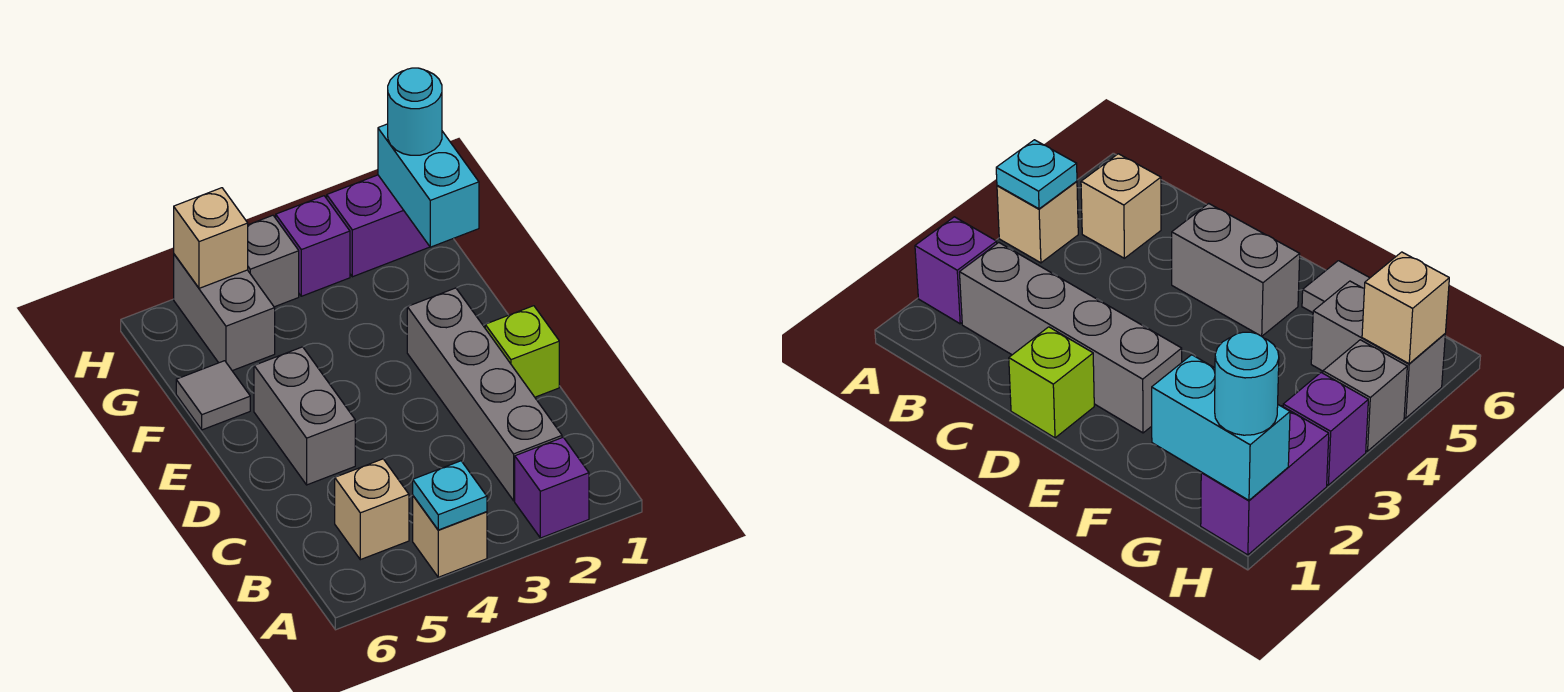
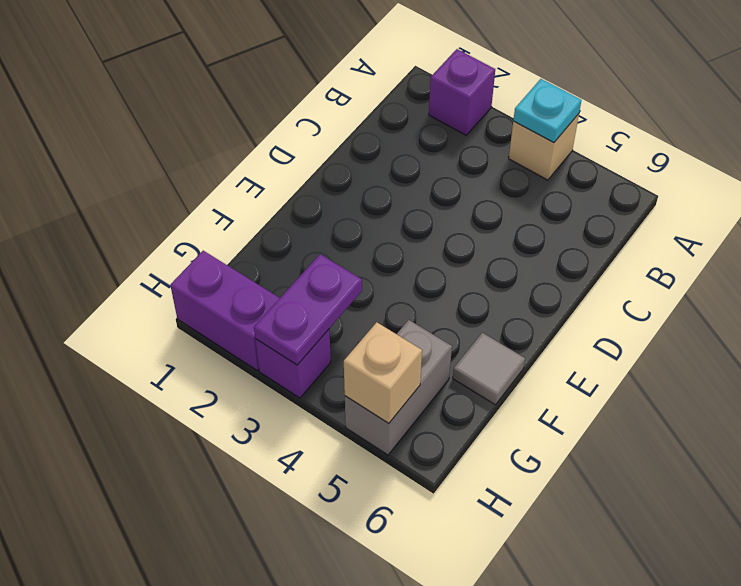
purple plate G3:H3 level 2 -> none
none -> grey brick B2:E2 level 1
none -> tan brick B5 level 1
none -> lime brick D1 level 1

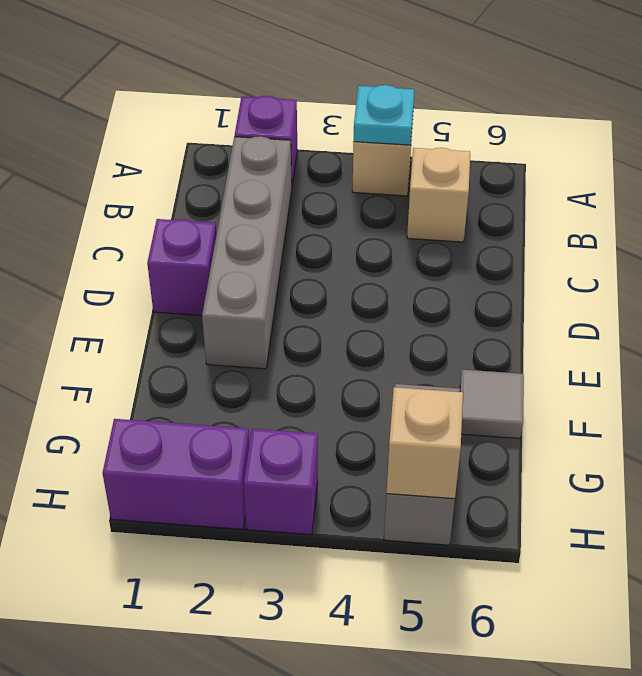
purple brick D1 level 1 -> lime brick D1 level 1
none -> grey brick D5:E5 level 1
none -> grey brick H4 level 1
none -> cyan brick G1:H1 level 2

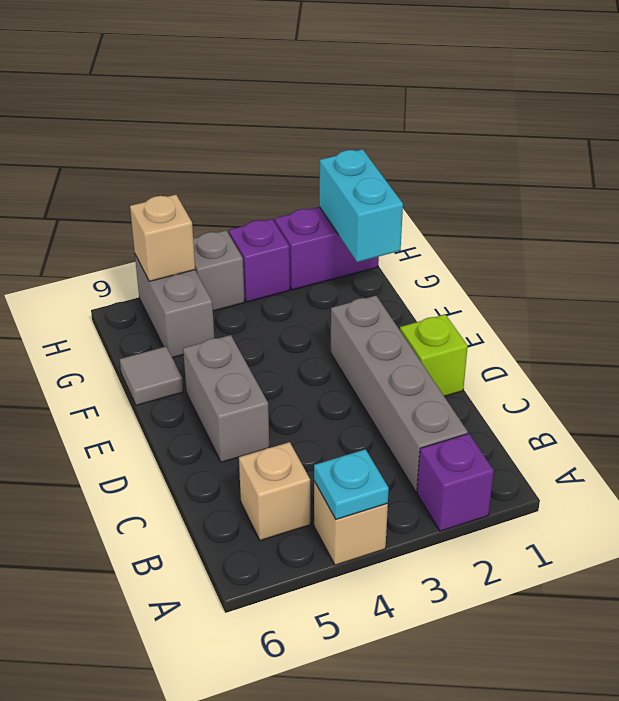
none -> cyan round brick H1 level 3

